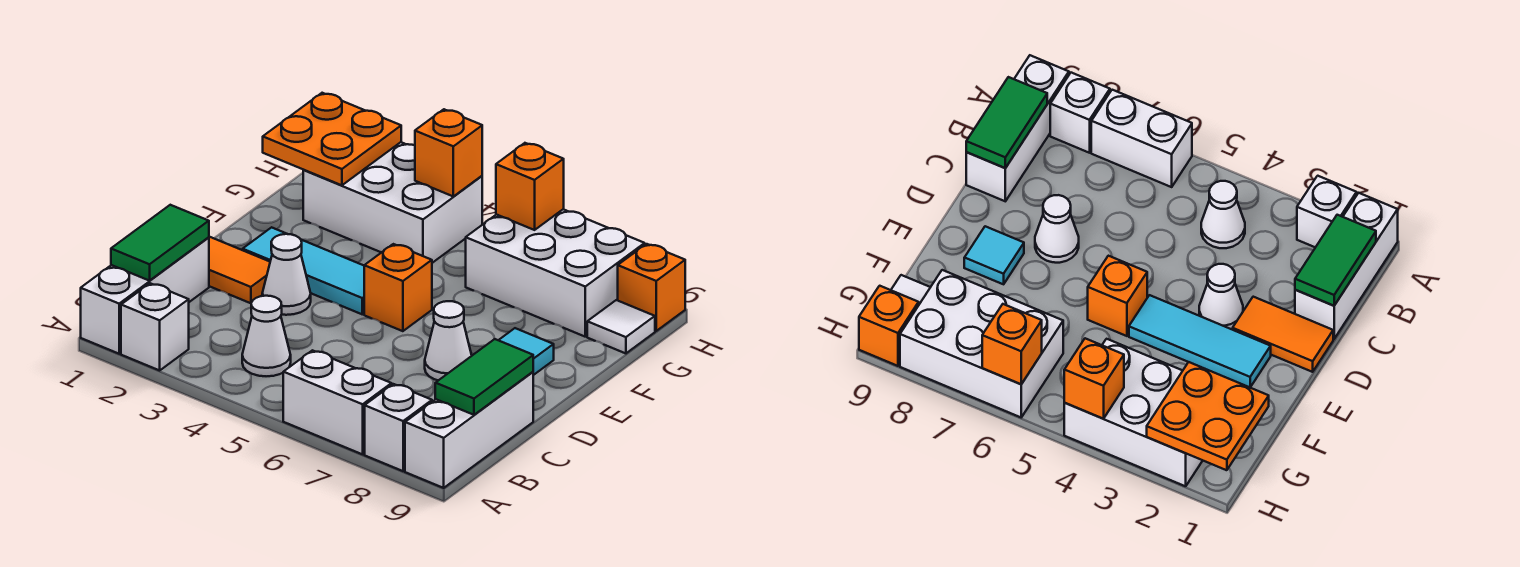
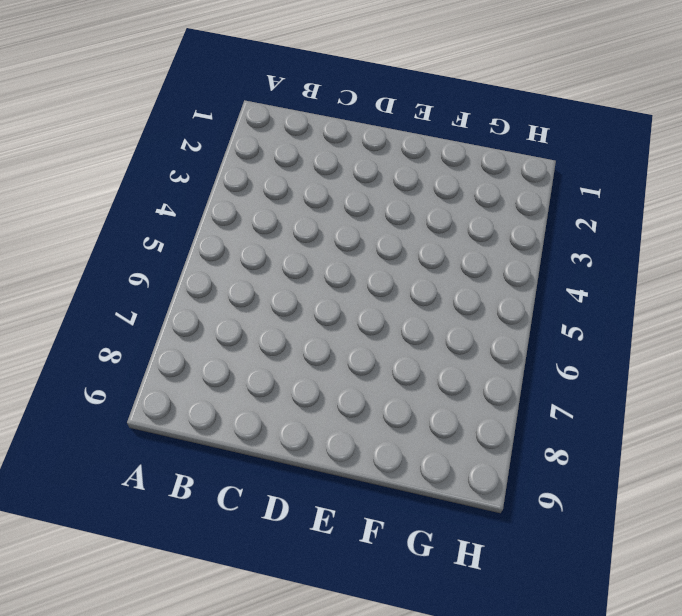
none -> white brick A1:C1 level 1
none -> white brick A2 level 1
none -> white brick A6:A7 level 1

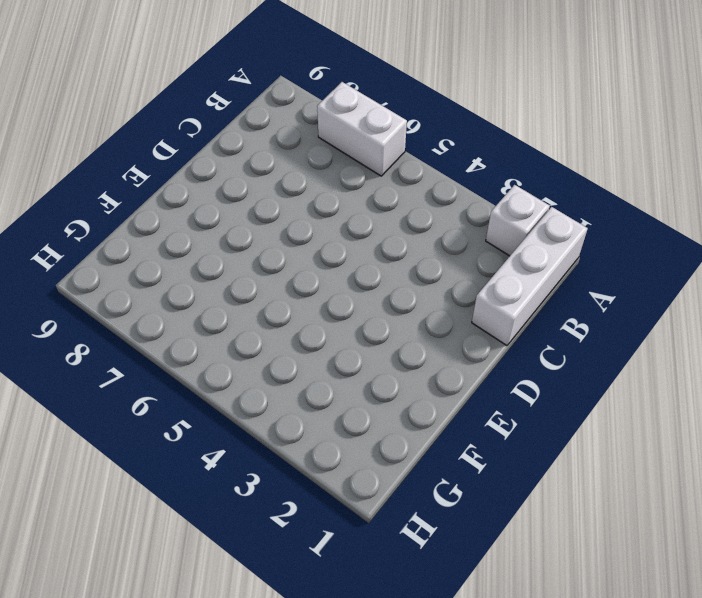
none -> white brick A8 level 1
none -> white brick A9:C9 level 1
none -> white cone B4 level 1

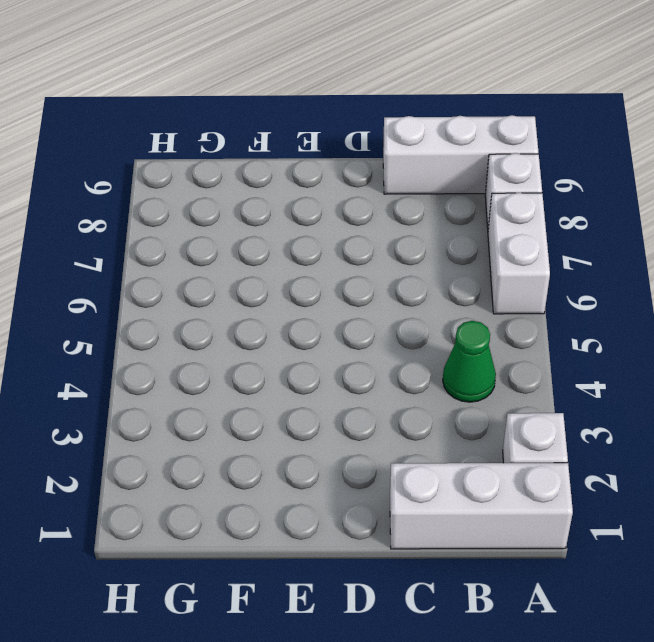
green cone B4 level 1 -> white cone B4 level 1
none -> orange tile D1:D2 level 1
none -> white cone D3 level 1
none -> white cone D7 level 1

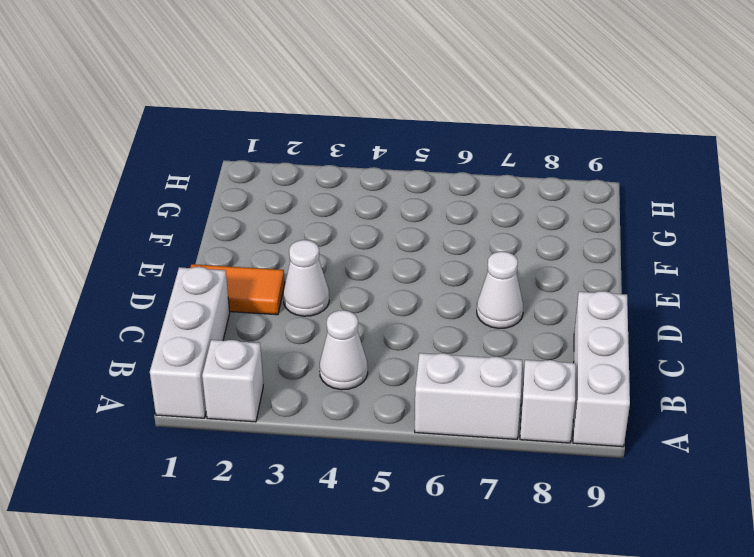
none -> cyan tile E2:E4 level 1
none -> orange brick E5 level 1
none -> cyan tile E8 level 1

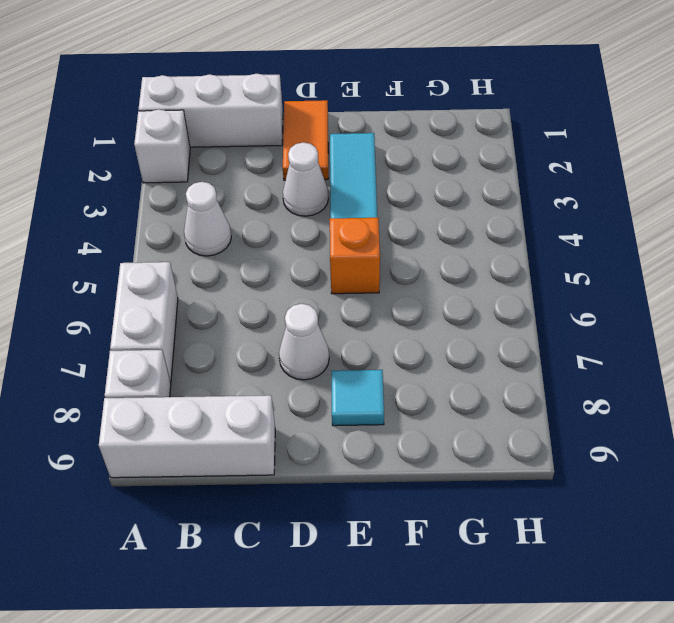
none -> white brick G2:H4 level 1
none -> white brick G6:H8 level 1
none -> white tile G9 level 1

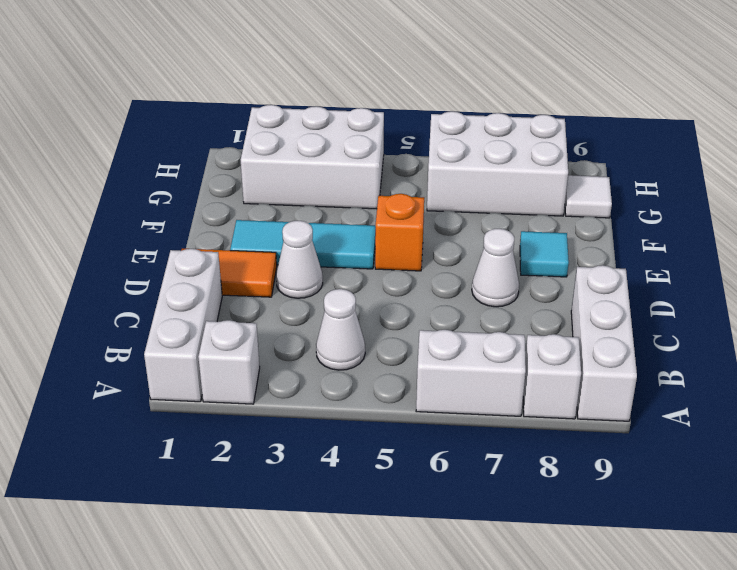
none -> orange brick H9 level 1
none -> green tile B1:C1 level 2
none -> green tile B9:C9 level 2

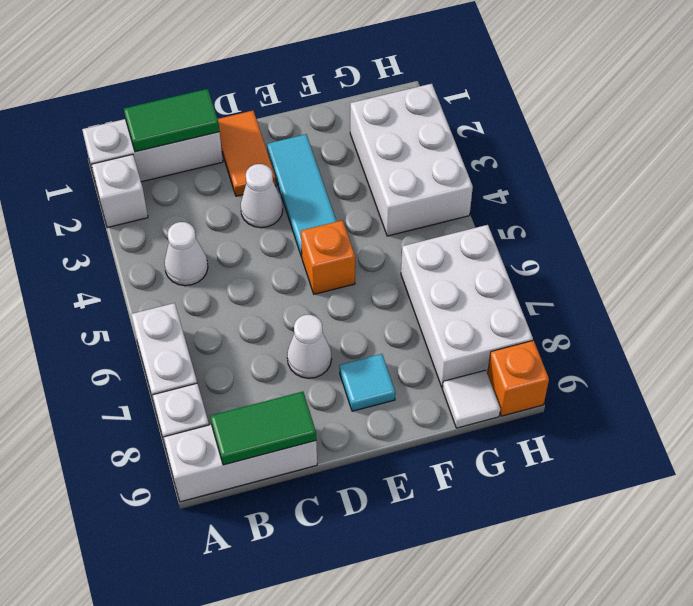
none -> orange plate G1:H2 level 2
none -> orange brick H4 level 2
none -> orange brick H6 level 2

